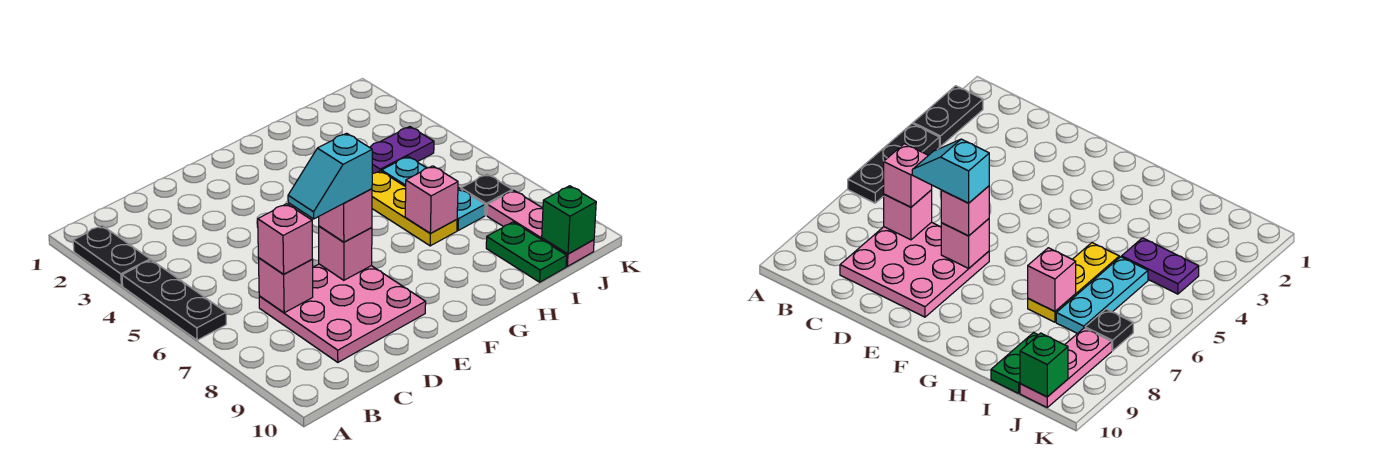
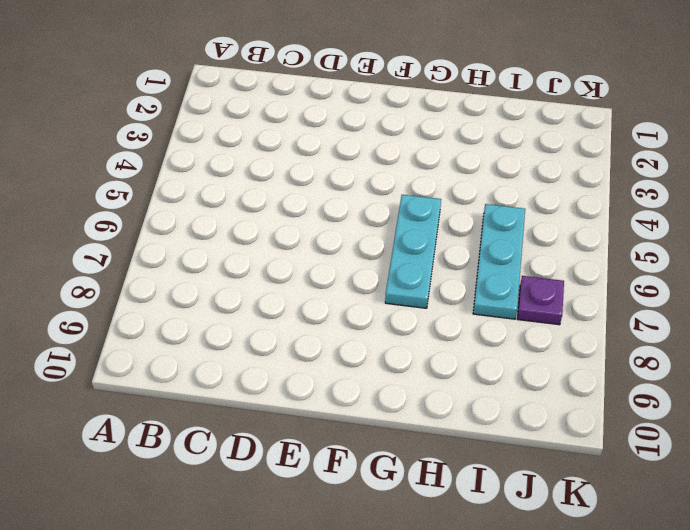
cyan plate G5:G7 level 1 -> none
purple plate J7 level 1 -> black plate J7 level 1
none -> black plate A2:A3 level 1
none -> black plate A4:A6 level 1
none -> pink plate C7:E9 level 1

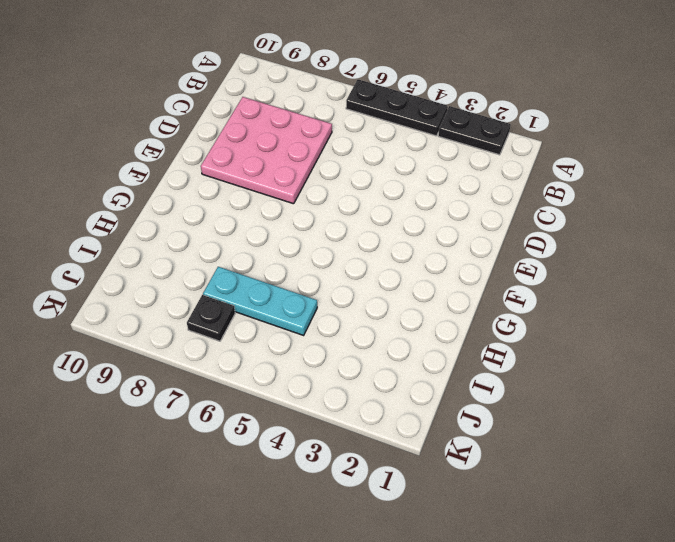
none -> yellow plate H5:H7 level 1
none -> purple plate I4:J4 level 1
none -> green plate I9:I10 level 1

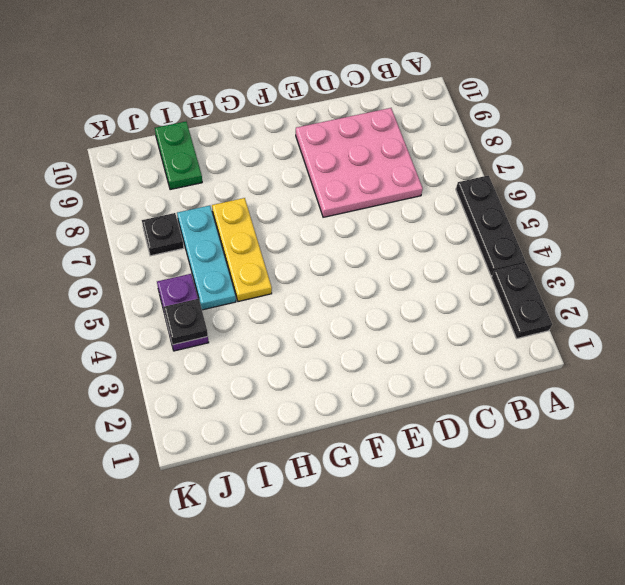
purple plate J4:J5 level 1 -> purple plate I4:J4 level 1
black plate J4 level 2 -> none
none -> pink plate J8:J10 level 1
none -> pink brick C7 level 2
none -> pink brick E7 level 2

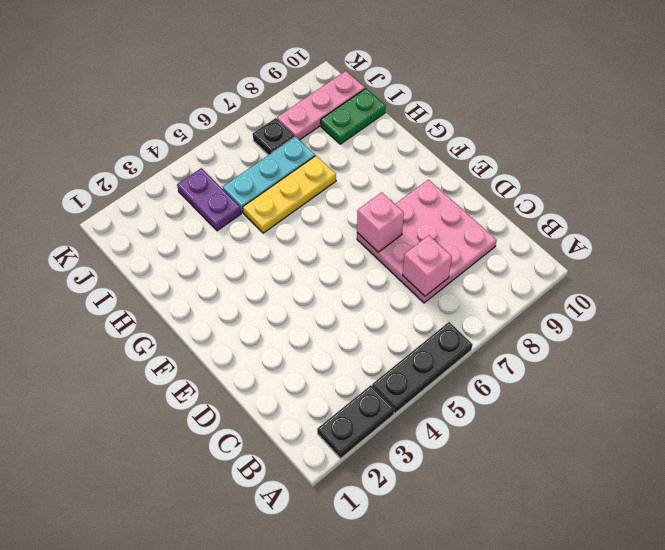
none -> pink brick H7 level 2
none -> green brick J10 level 2
none -> pink brick C7 level 3

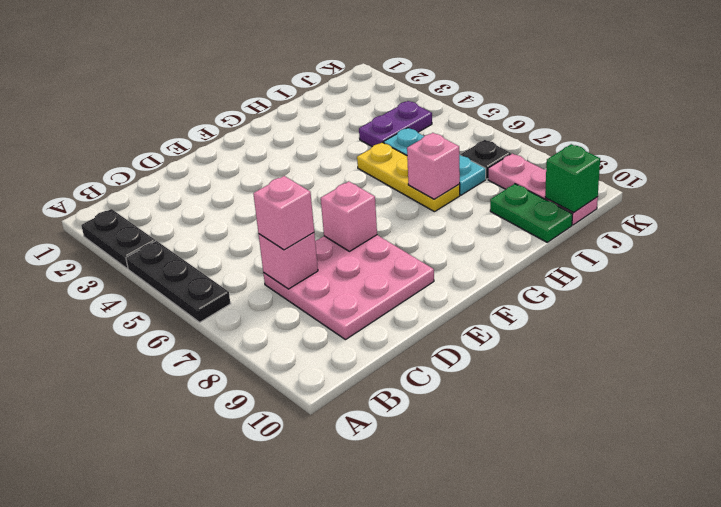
none -> pink brick E7 level 3
none -> cyan slope D7:E7 level 4 top E

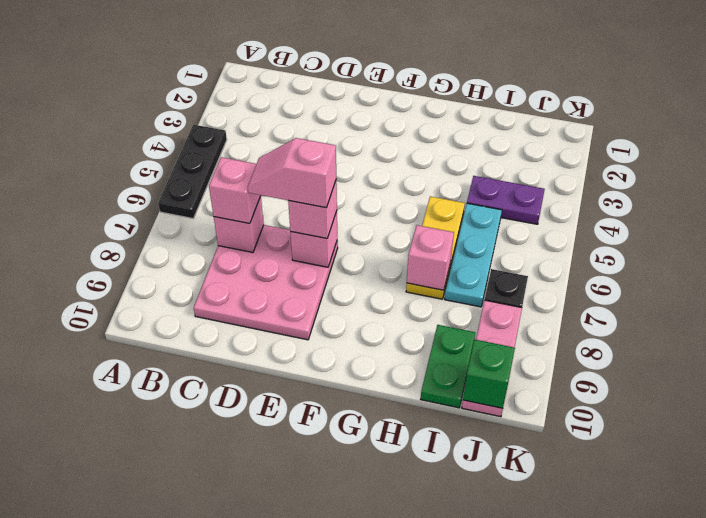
pink slope D7:E7 level 4 top E -> cyan slope D7:E7 level 4 top E
none -> black plate A2:A3 level 1

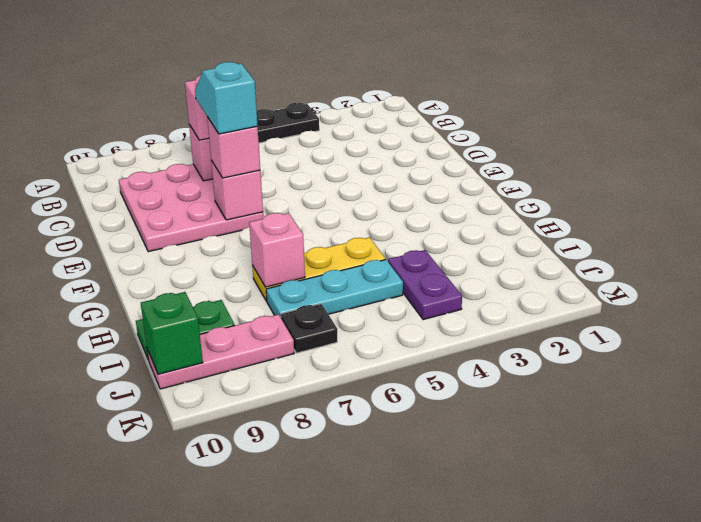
none -> black plate A2:A3 level 1

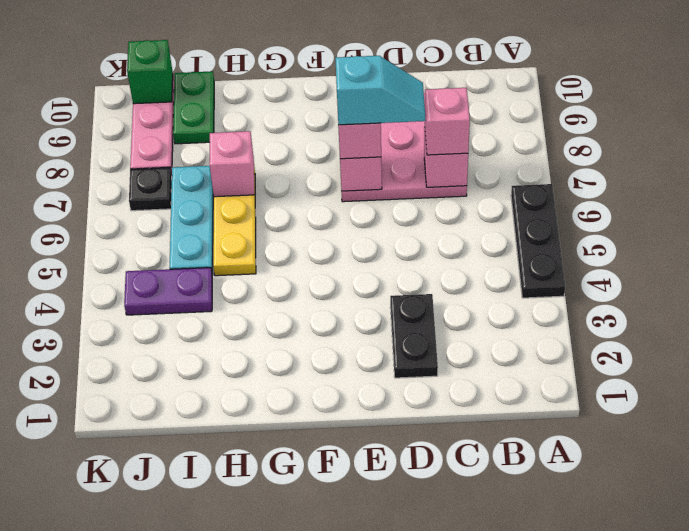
black plate D2:D3 level 1 -> black plate A2:A3 level 1

